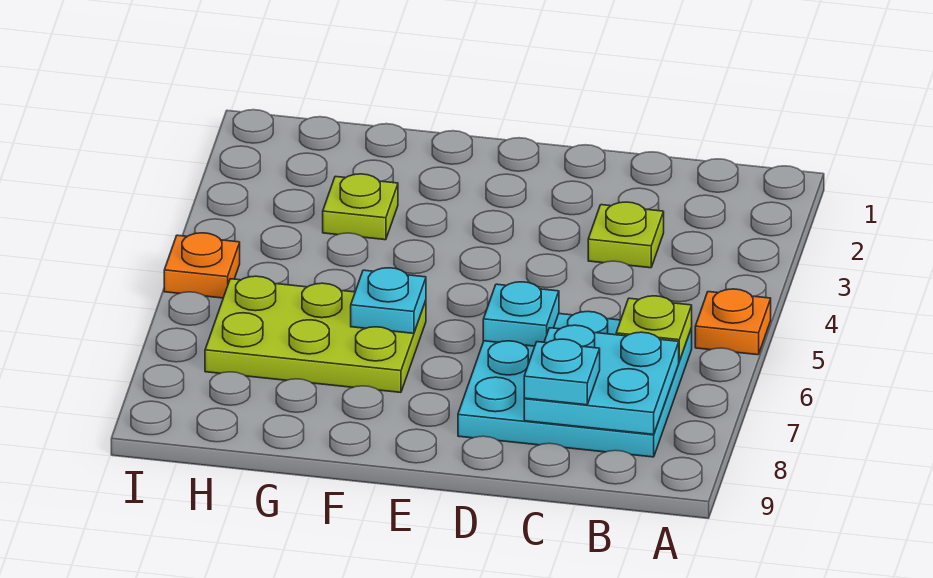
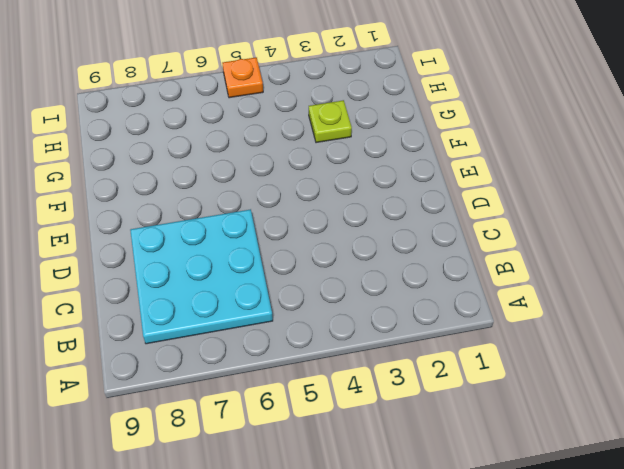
none -> orange plate A5 level 1
none -> lime plate C3 level 1

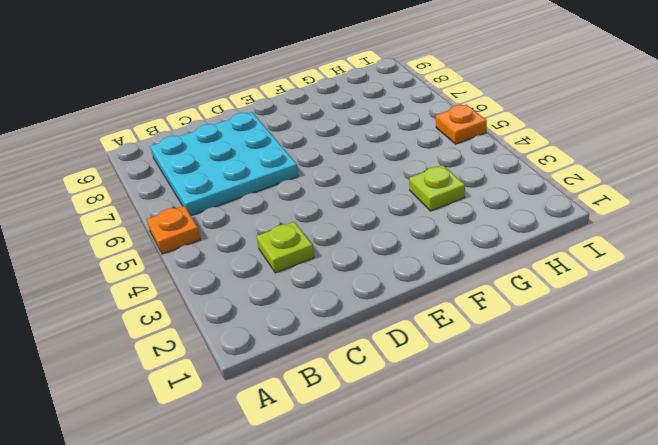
none -> lime plate F6:H7 level 1
none -> lime plate B6 level 2

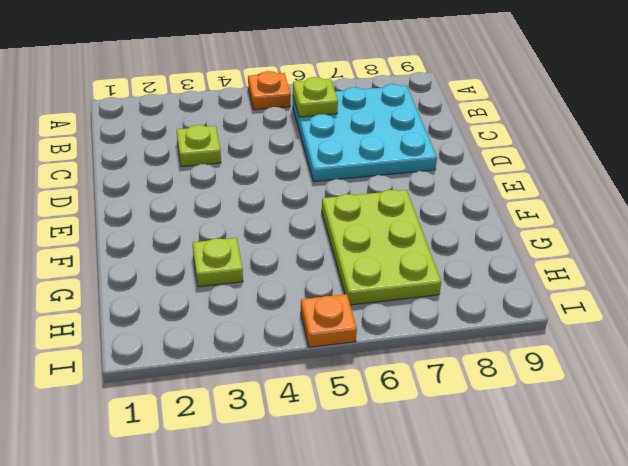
none -> cyan plate B7:C8 level 2
none -> cyan plate D6 level 2

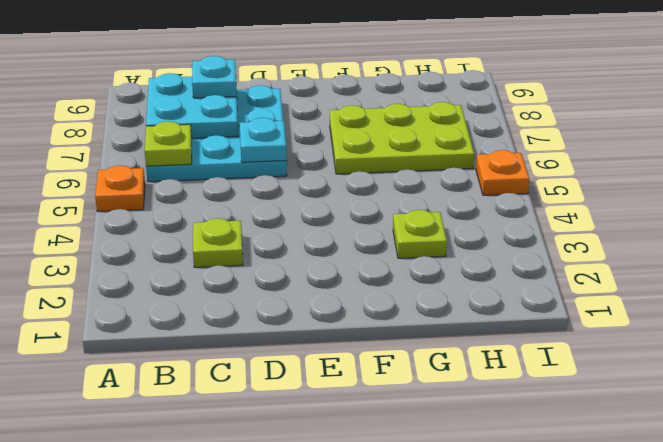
none -> cyan plate F6 level 2

